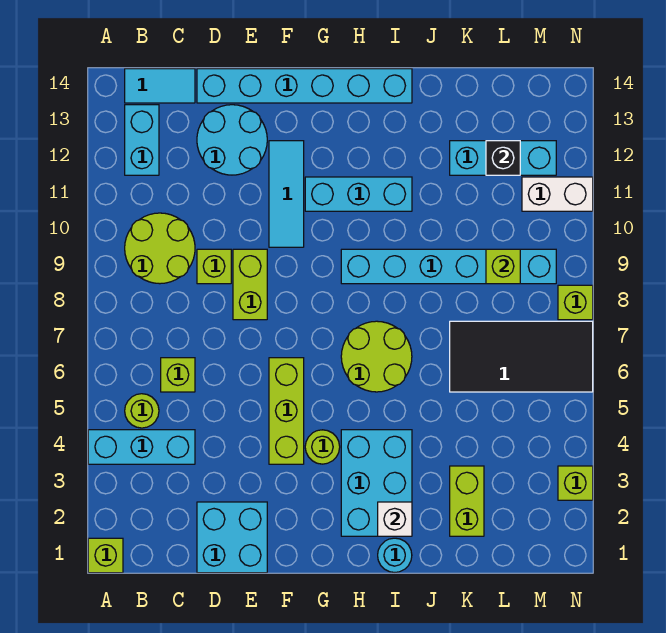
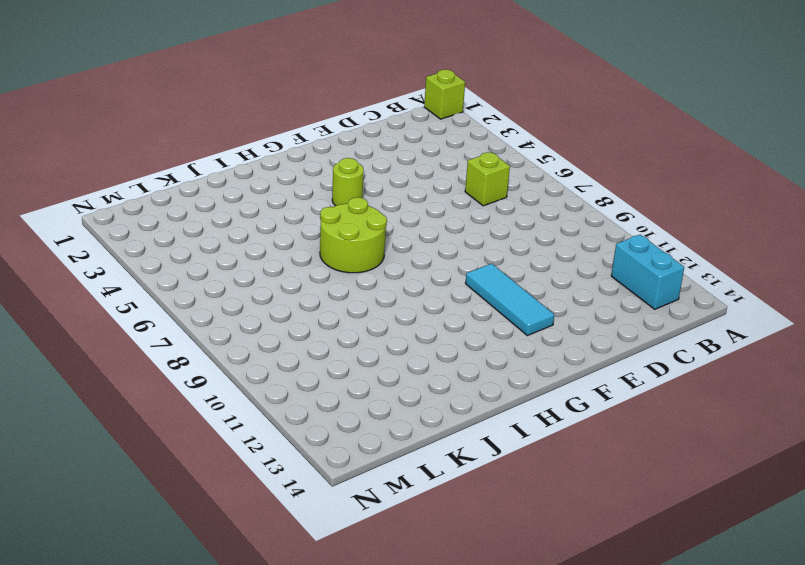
none -> cyan brick A4:C4 level 1
none -> lime round brick B5 level 1
none -> lime round brick B9:C10 level 1

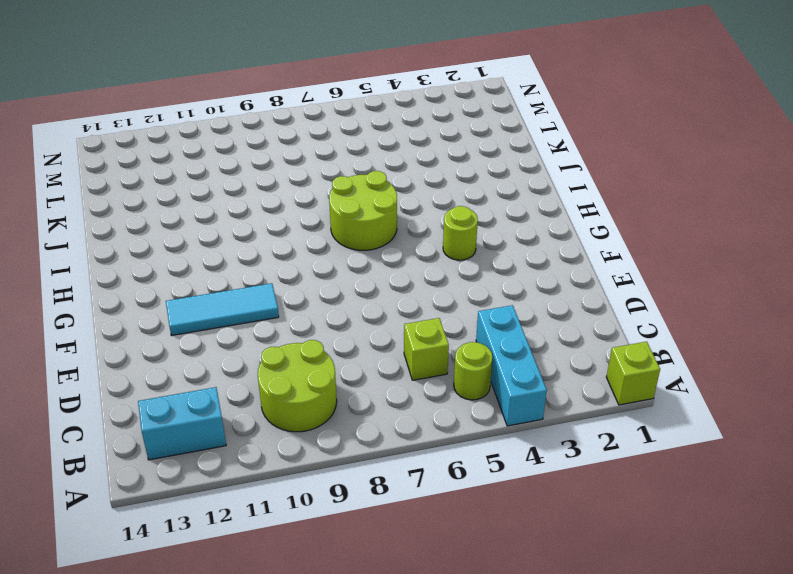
none -> cyan tile B14:C14 level 1
none -> cyan brick D1:E2 level 1
none -> lime brick D9 level 1

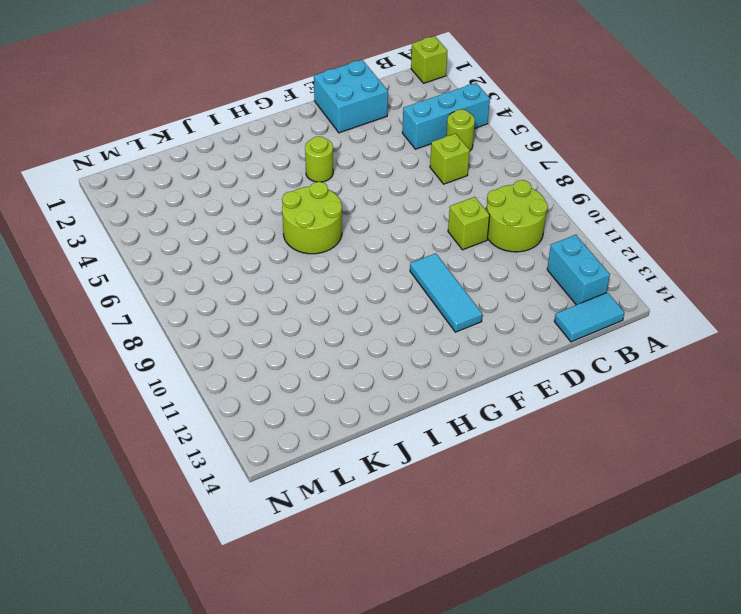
none -> cyan round brick D12:E13 level 1
none -> cyan brick D14:I14 level 1
none -> lime brick E8:E9 level 1

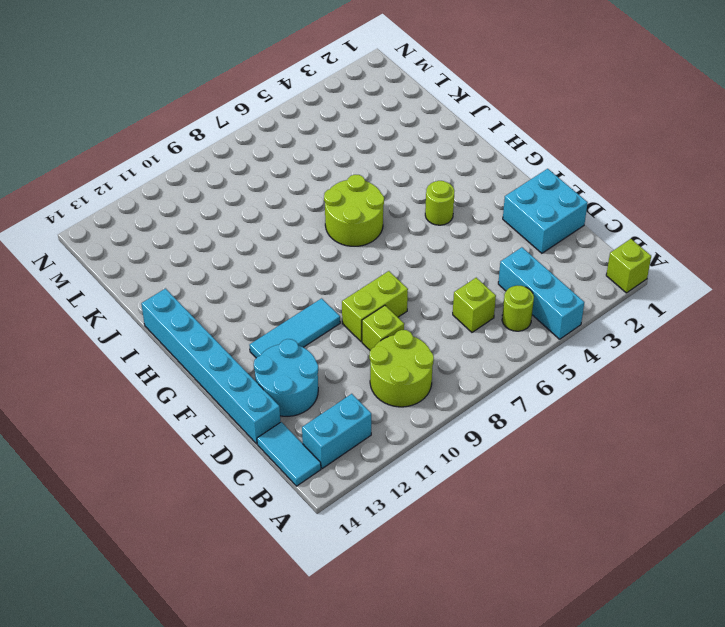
none -> lime brick F4:F6 level 1
none -> cyan brick G11:I11 level 1
none -> cyan brick H2:I4 level 1

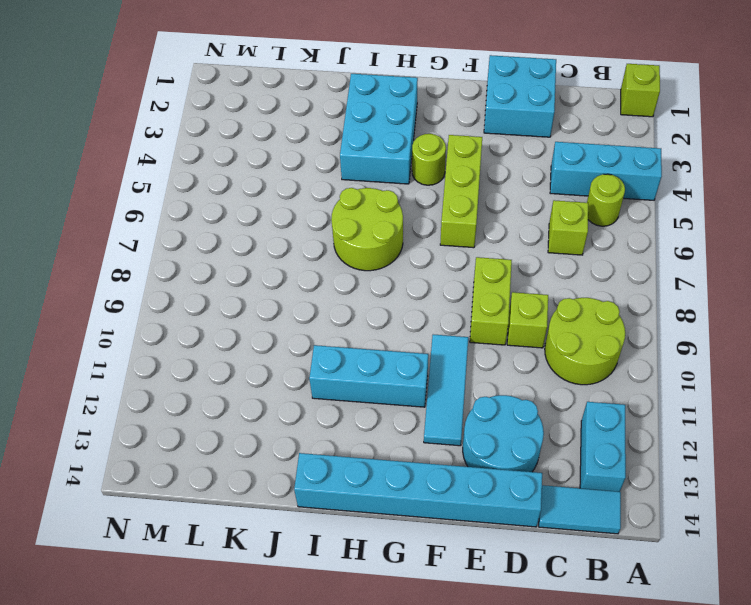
none -> cyan brick H9:M9 level 1
none -> cyan round brick I1 level 1
none -> lime brick K2:K3 level 1

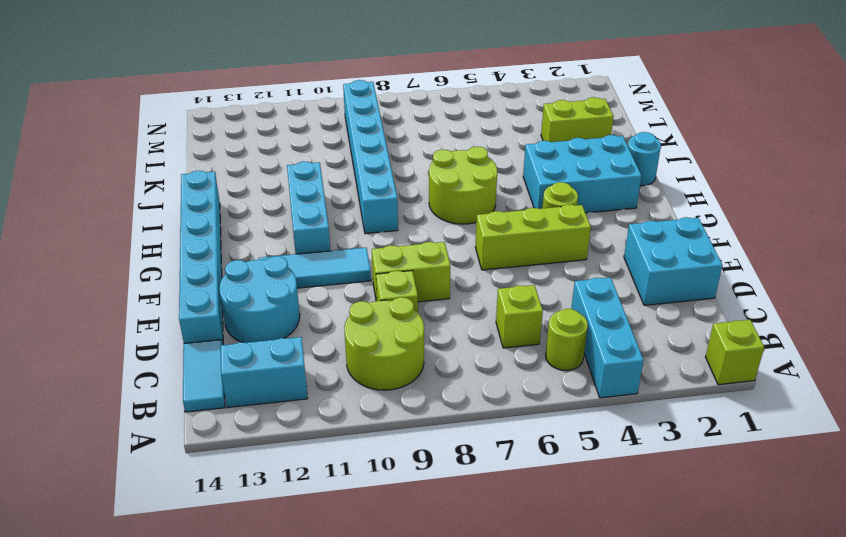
none -> black tile K6:N7 level 1
none -> cyan brick K12:M12 level 1
none -> white brick M11:N11 level 1

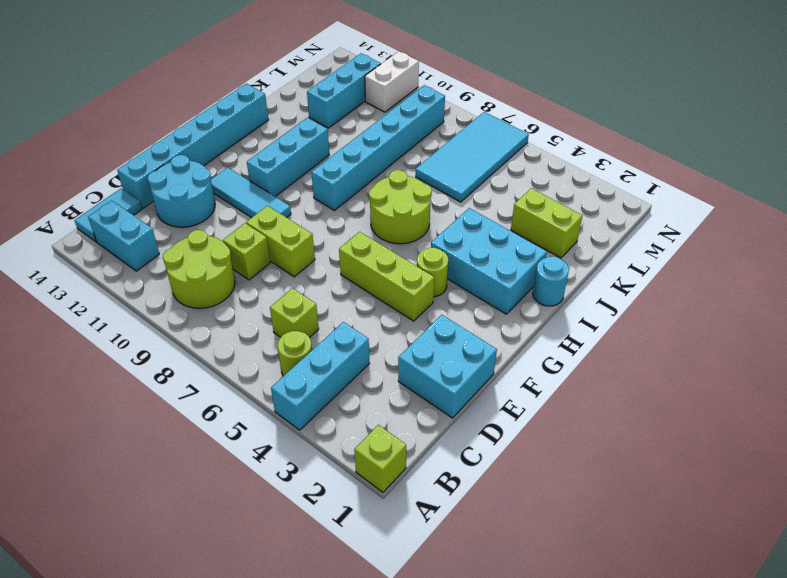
cyan tile K6:N7 level 1 -> black tile K6:N7 level 1
none -> lime brick N3 level 1
none -> lime brick N8 level 1
none -> white brick I2 level 2

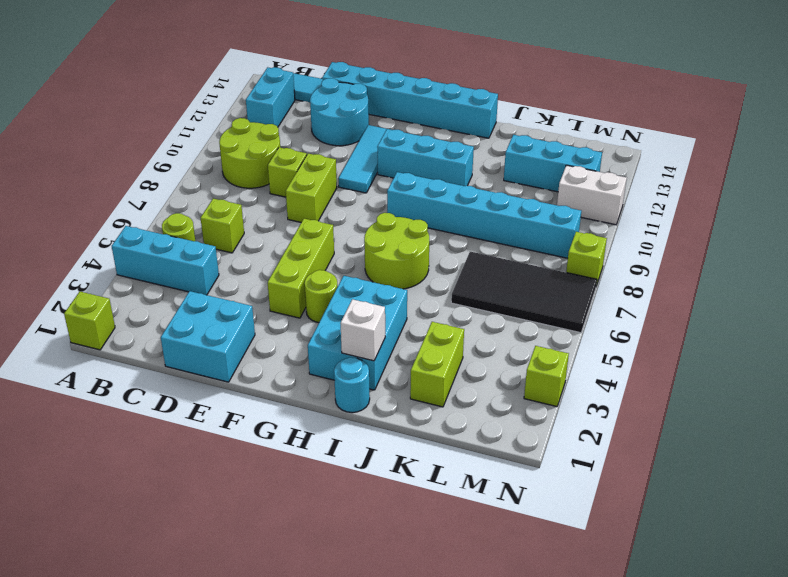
none -> lime brick L9 level 2
none -> black brick L12 level 2

